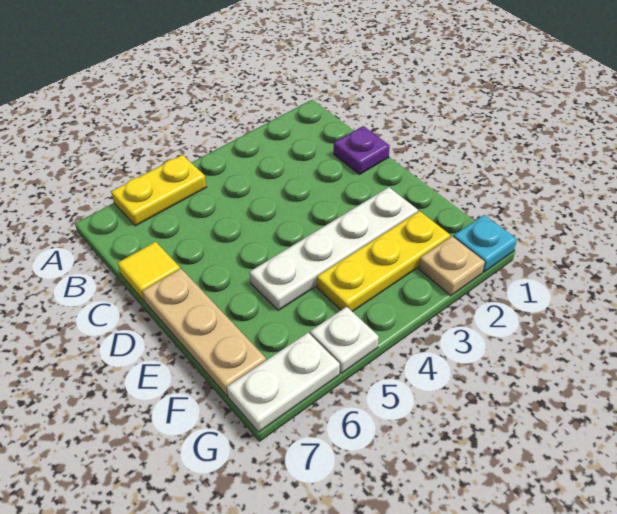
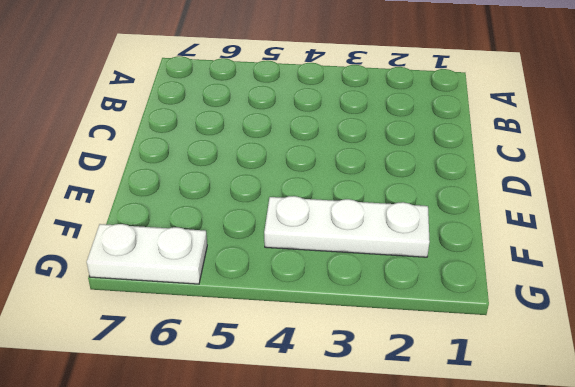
white plate F2:F4 level 1 -> yellow plate F2:F4 level 1
none -> yellow plate A5:A6 level 1
none -> purple plate C1 level 1

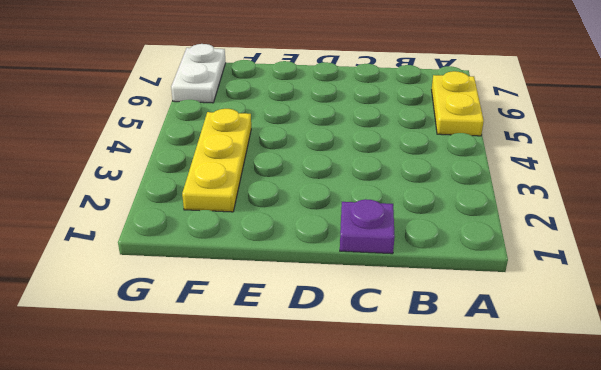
none -> yellow tile C7 level 1
none -> tan plate D7:F7 level 1

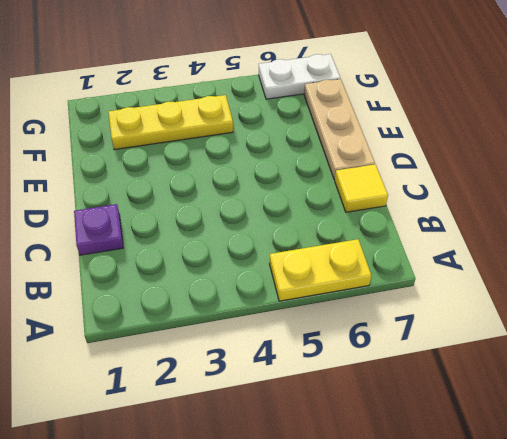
none -> white plate E2:E5 level 1
none -> cyan plate G1 level 1

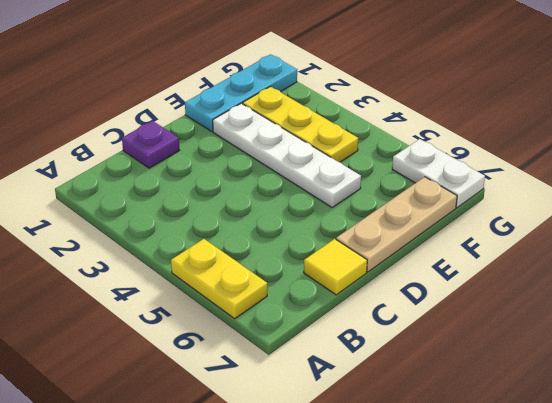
cyan plate E1:G1 level 1 -> cyan plate G1 level 1
none -> tan plate G2 level 1
none -> white plate G5 level 1

